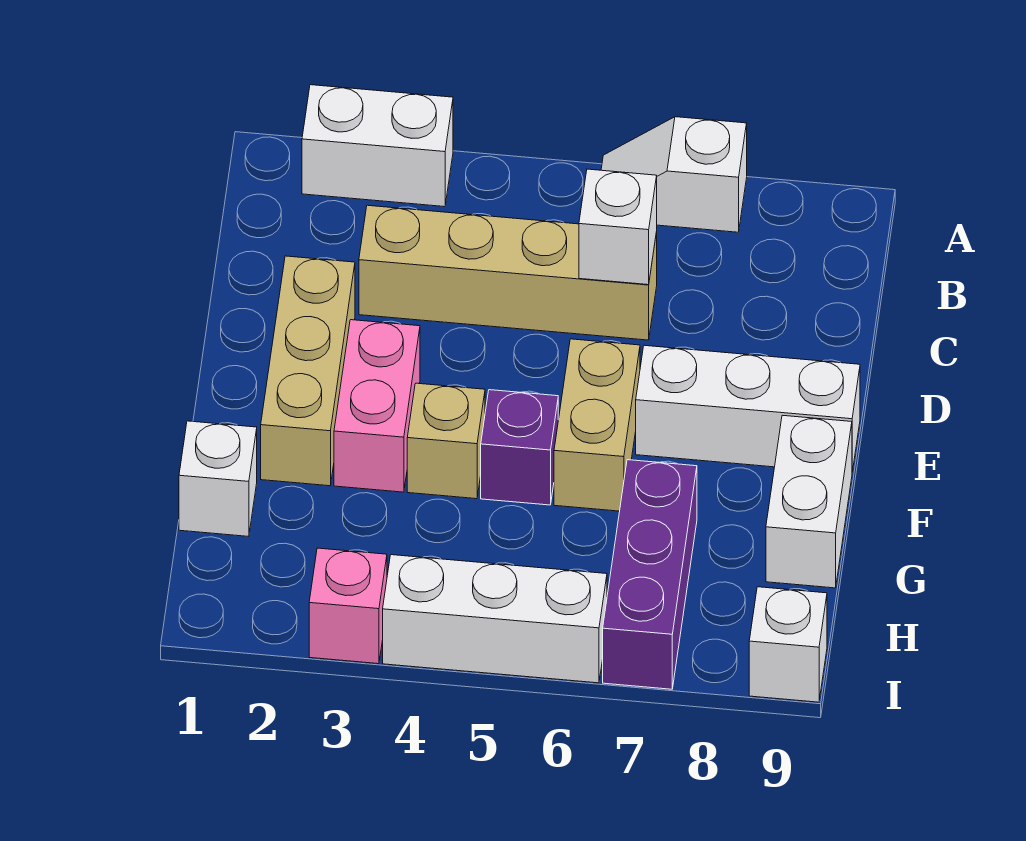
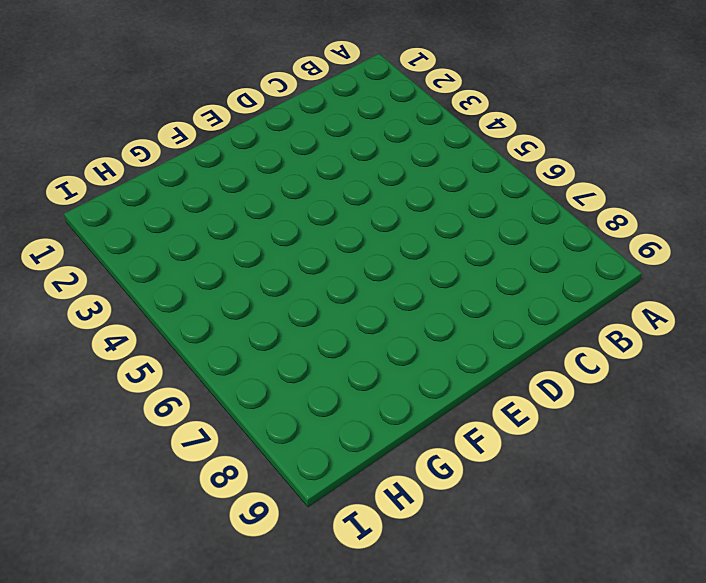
none -> white brick A2:A3 level 1
none -> white slope A6:A7 level 1 top 7
none -> tan brick C3:C6 level 1

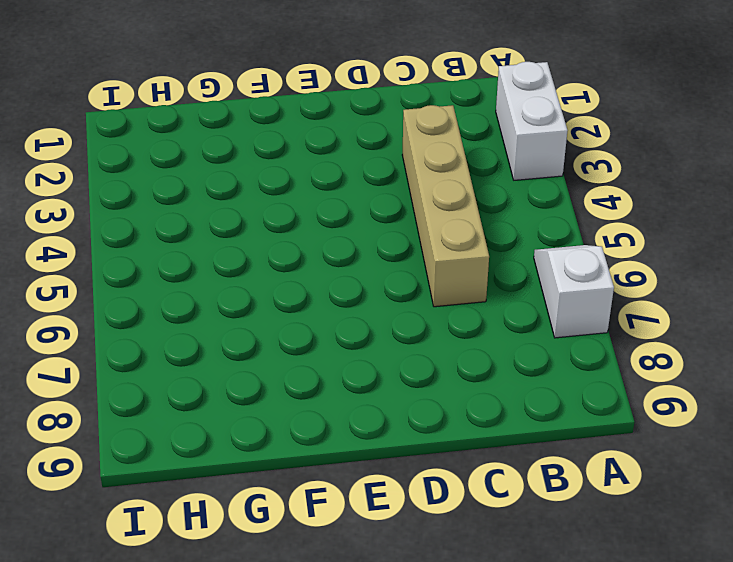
none -> tan brick D2:F2 level 1
none -> pink brick E3:F3 level 1
none -> tan brick E6:F6 level 1

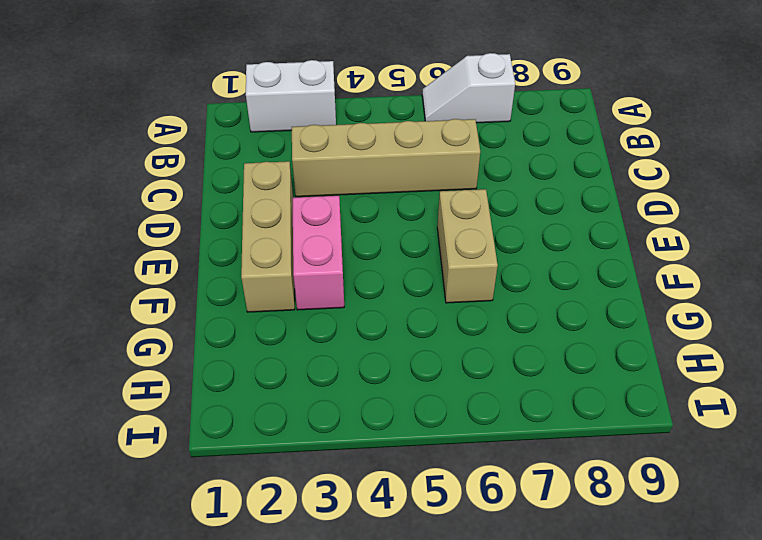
none -> white brick E7:E9 level 1
none -> tan brick F4 level 1
none -> purple brick F5 level 1

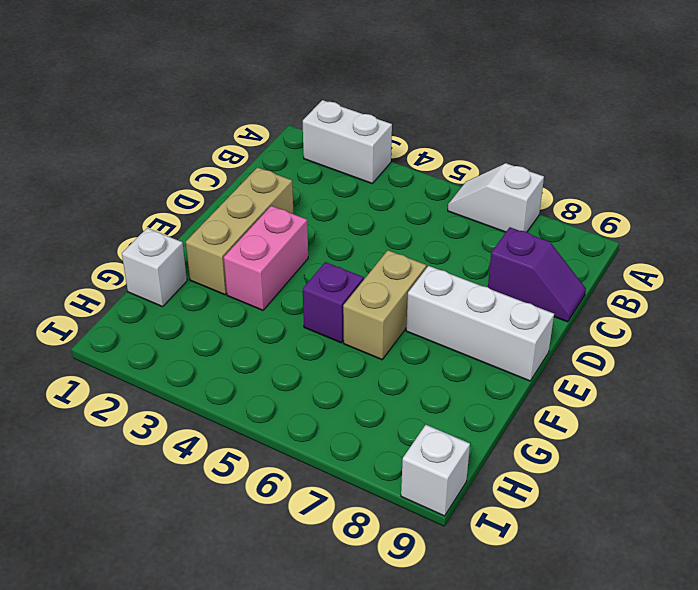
purple slope C8:C9 level 1 top 8 -> none
none -> tan brick C3:C6 level 1
none -> tan brick F4 level 1
none -> white brick F9:G9 level 1

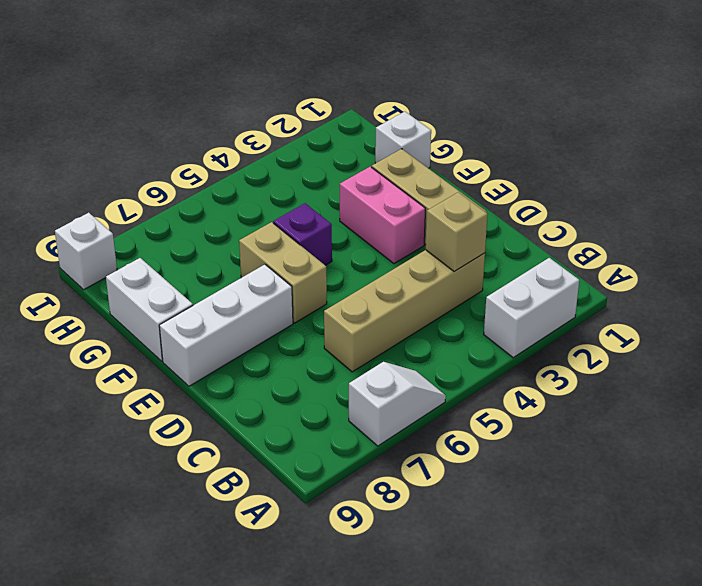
tan brick C3 level 2 -> tan brick F4 level 1
none -> purple brick G7:I7 level 1
none -> pink brick I3 level 1
none -> white brick I4:I6 level 1

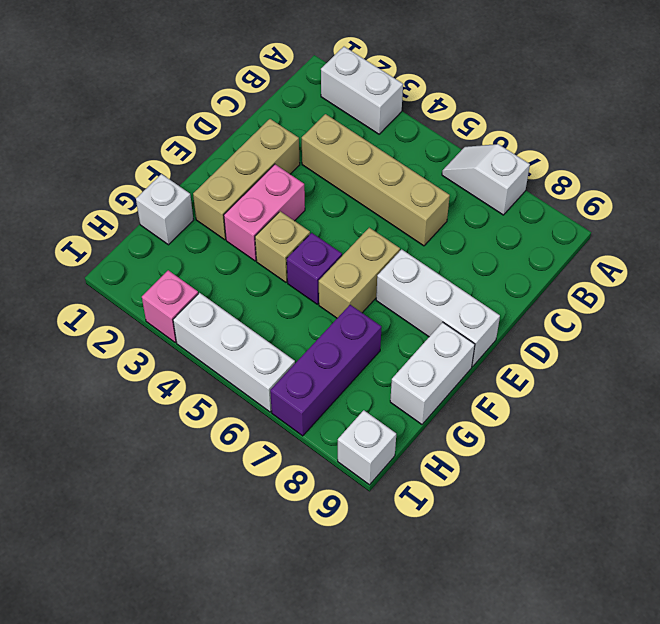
none -> white brick C6 level 2

